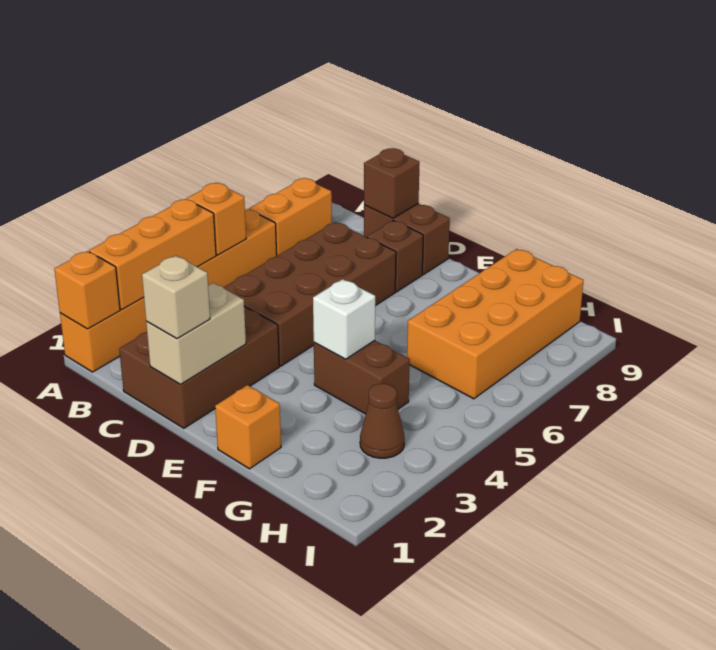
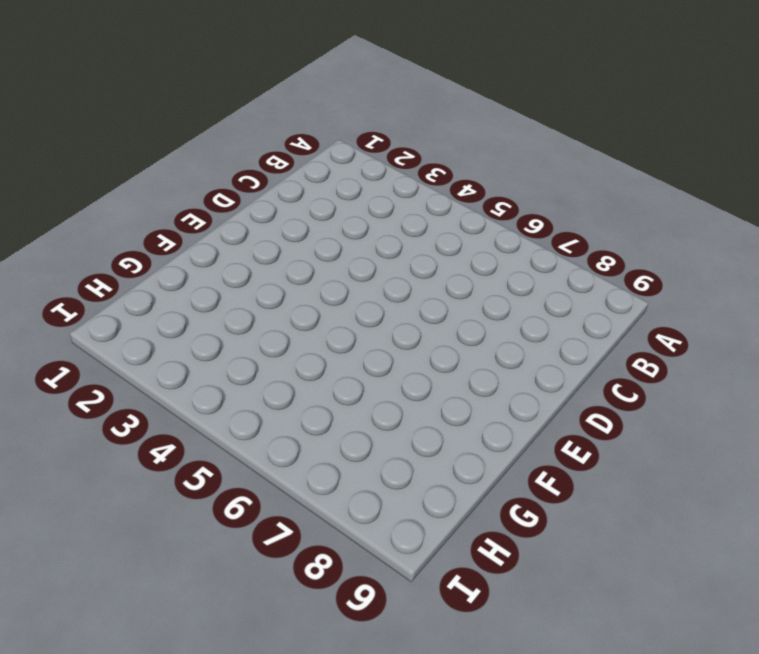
none -> orange brick A1:A6 level 1
none -> orange brick A7:A8 level 1
none -> brown brick C1:D3 level 1

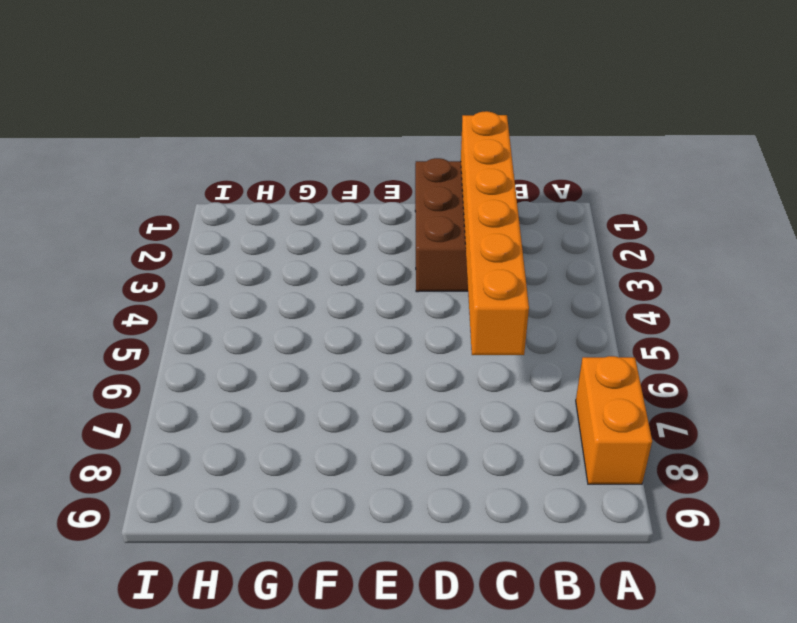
orange brick C1:C6 level 2 -> orange brick A1:A6 level 1
none -> brown brick C4:D7 level 1
none -> brown brick C9:D9 level 1
none -> brown brick D8 level 1

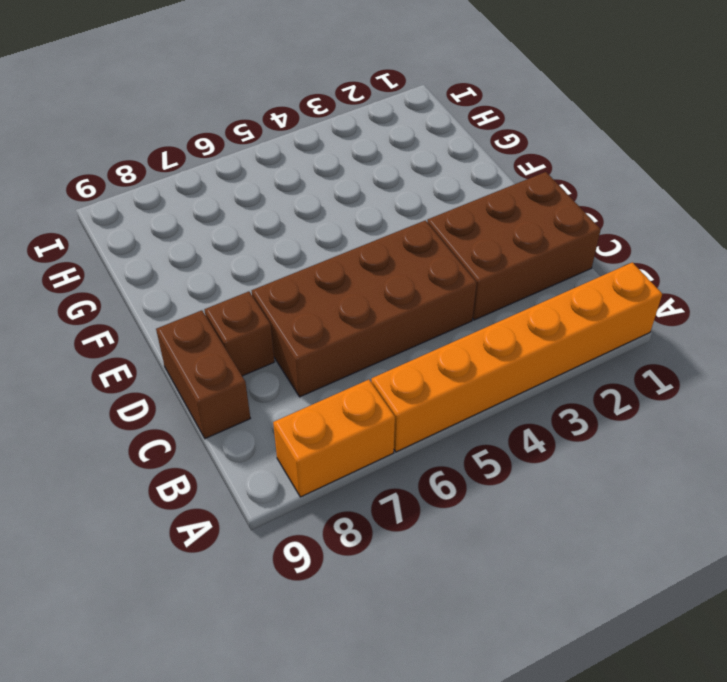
none -> orange brick F1 level 1
none -> brown brick F4:G4 level 1
none -> orange brick G6:H9 level 1

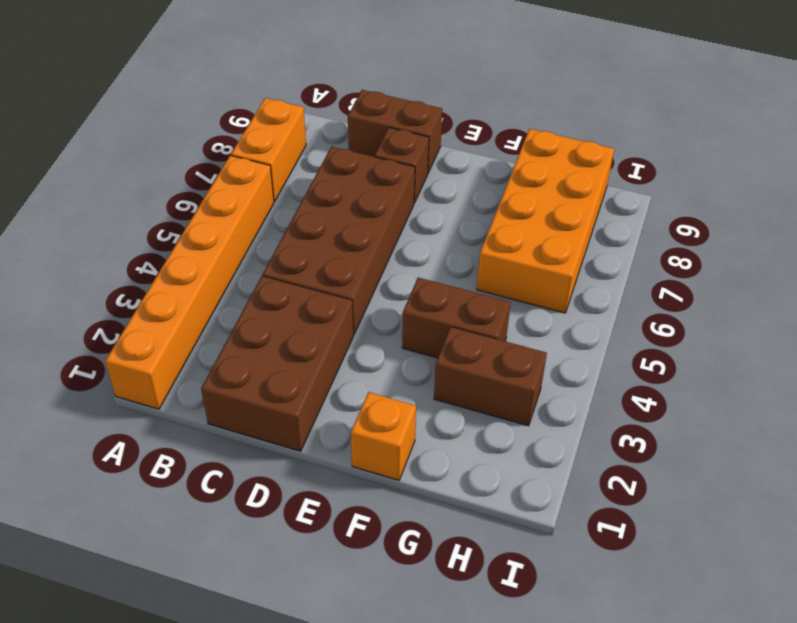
brown brick G3:H3 level 1 -> brown cone H3 level 1
none -> orange brick A1 level 2
none -> orange brick A2:A4 level 2
none -> orange brick A5 level 2

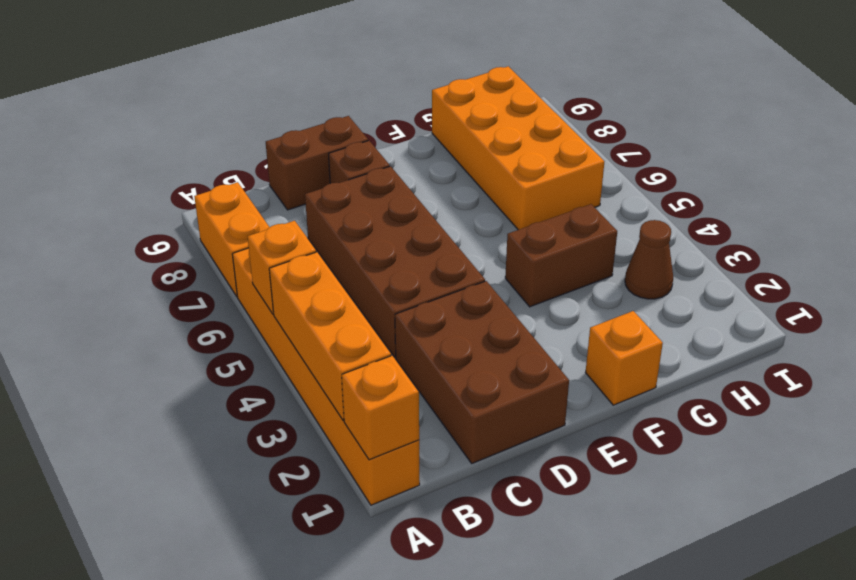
none -> brown brick C9 level 2
none -> tan brick D1:D2 level 2
none -> white brick F4 level 2

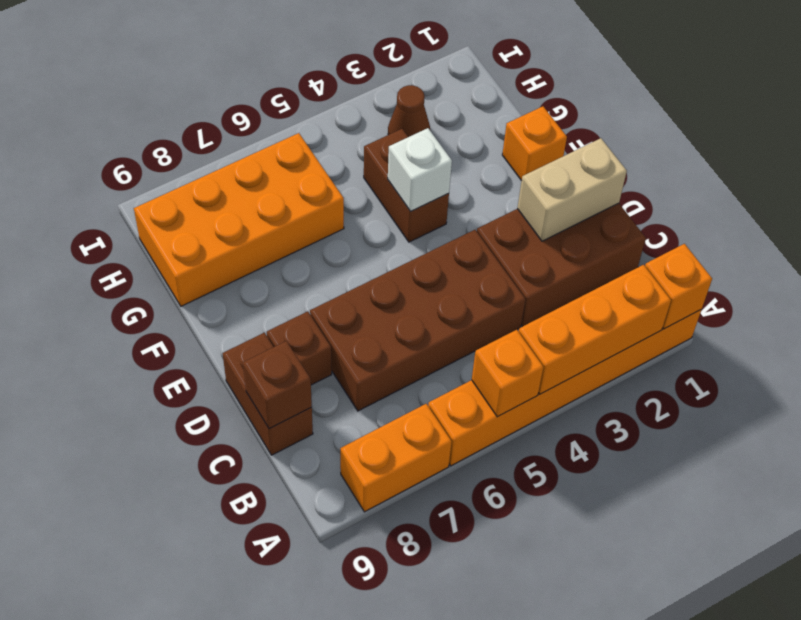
none -> tan brick D1 level 3

